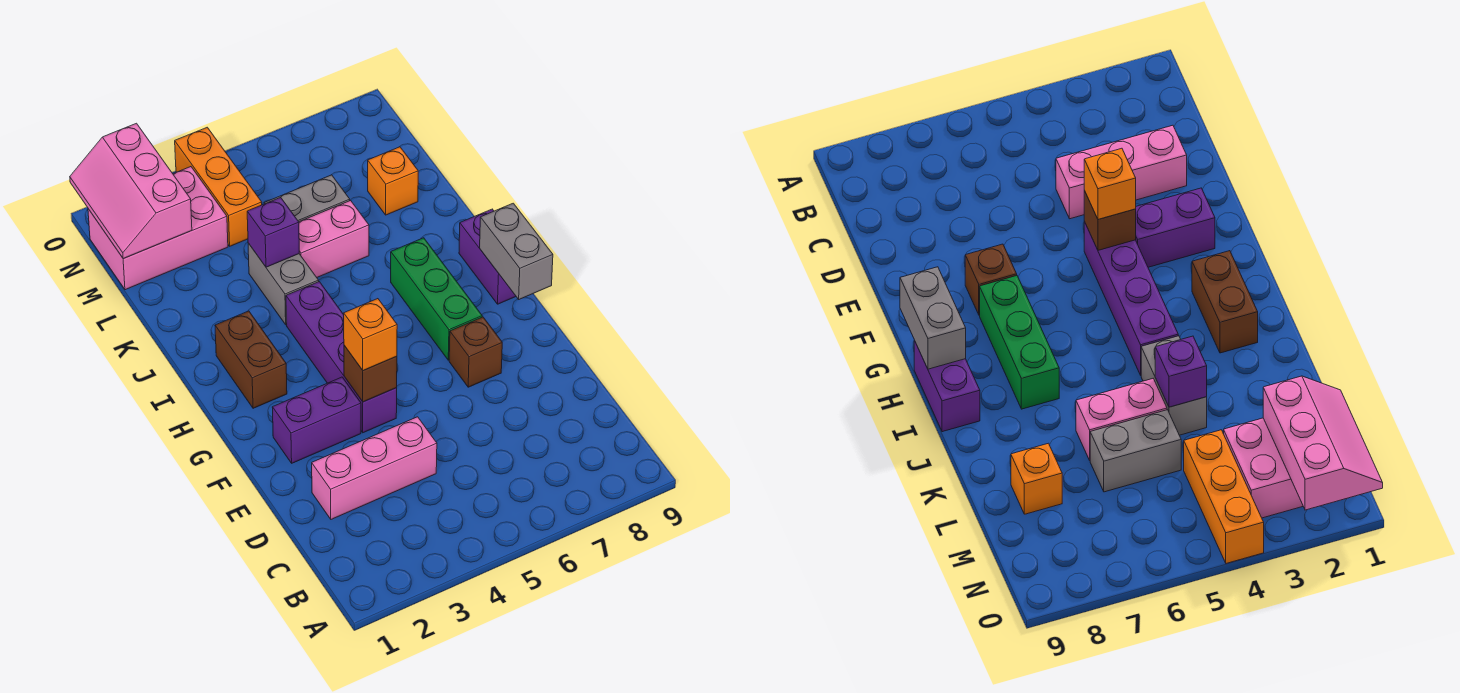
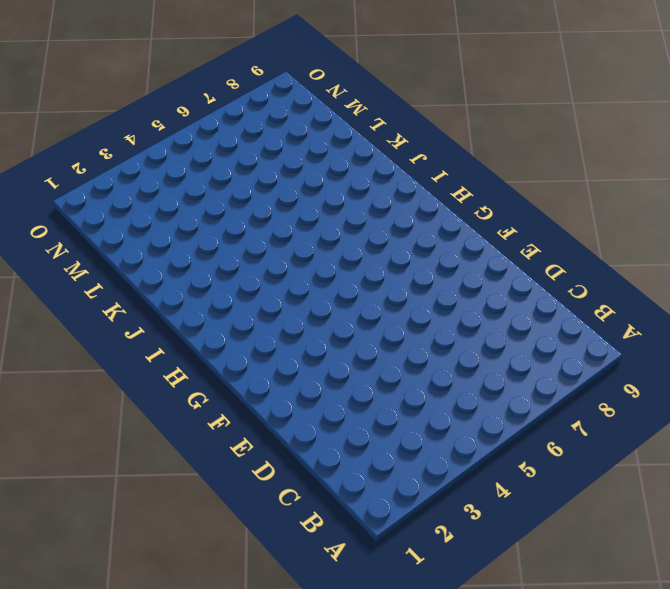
none -> pink brick D2:D4 level 1
none -> purple brick F2:F3 level 1
none -> purple brick F4:I4 level 1

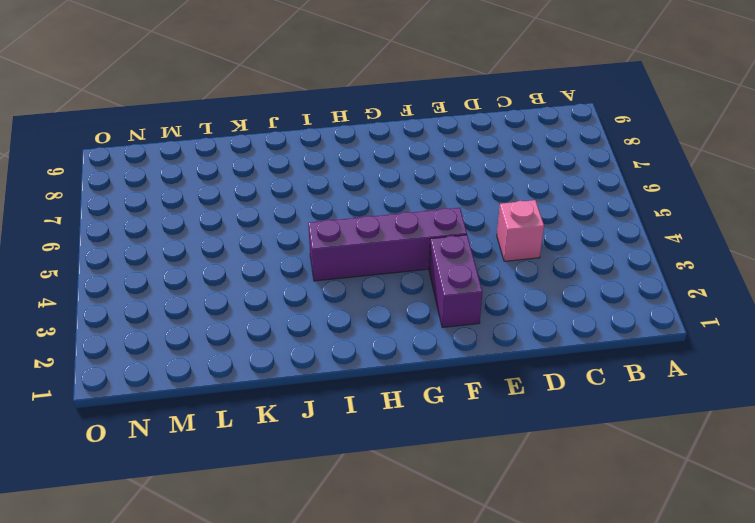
pink brick D4 level 1 -> pink brick D2:D4 level 1
none -> brown brick F7 level 1
none -> green brick G7:I7 level 1
none -> brown brick H2:I2 level 1

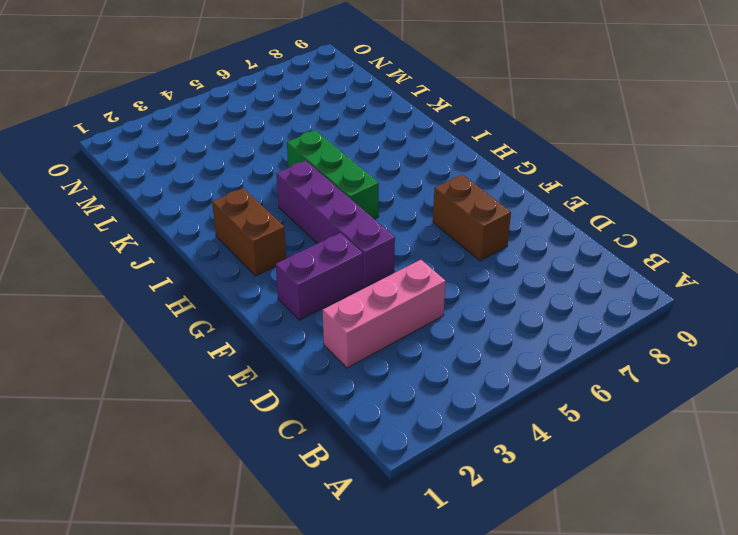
brown brick E7:F7 level 1 -> brown brick F7 level 1
green brick H5:J5 level 1 -> green brick G7:I7 level 1
none -> purple brick H9:I9 level 1
none -> grey brick J4:K4 level 1
none -> pink brick K5:K6 level 1

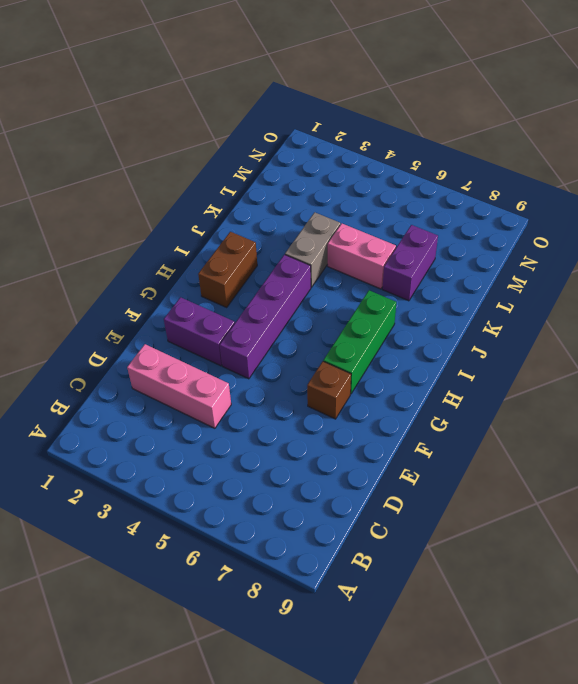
purple brick K7:L7 level 1 -> purple brick H9:I9 level 1
none -> grey brick L5:L6 level 1
none -> orange brick L8 level 1
none -> pink brick M1:N3 level 1

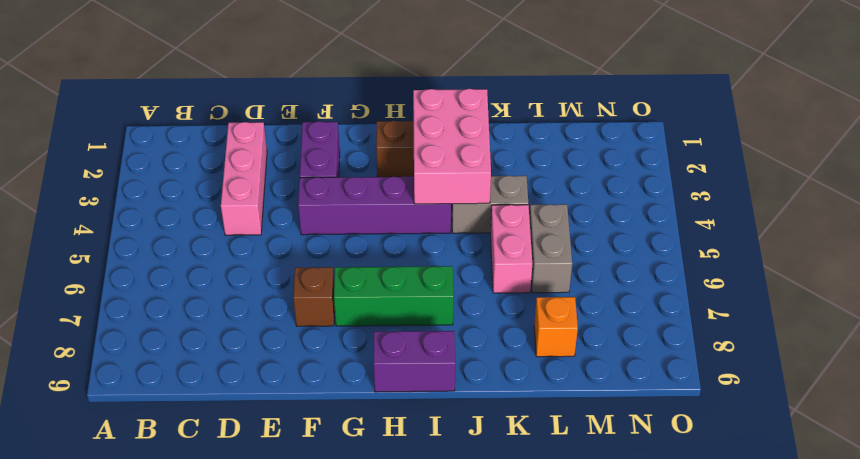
pink brick I2:J4 level 2 -> pink brick M1:N3 level 1
none -> orange brick M4:O4 level 1
none -> brown brick F4 level 2
none -> grey brick G9:H9 level 2

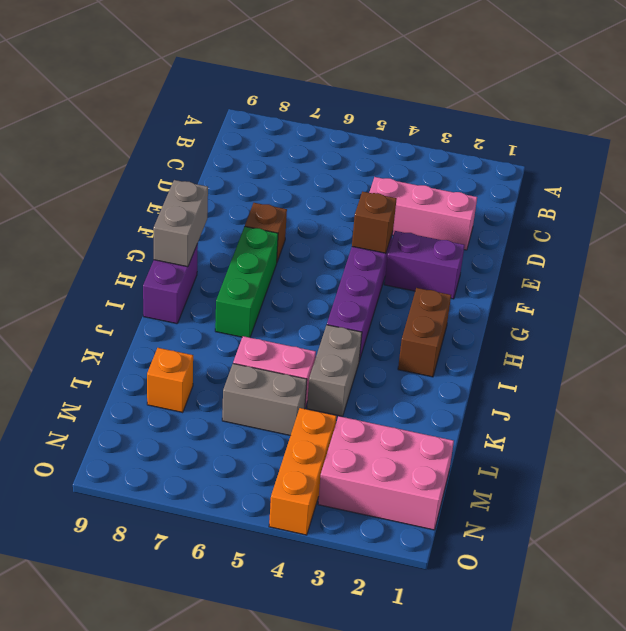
none -> purple brick K4 level 2
none -> pink slope M1:O2 level 2 top 2
none -> orange brick F4 level 3

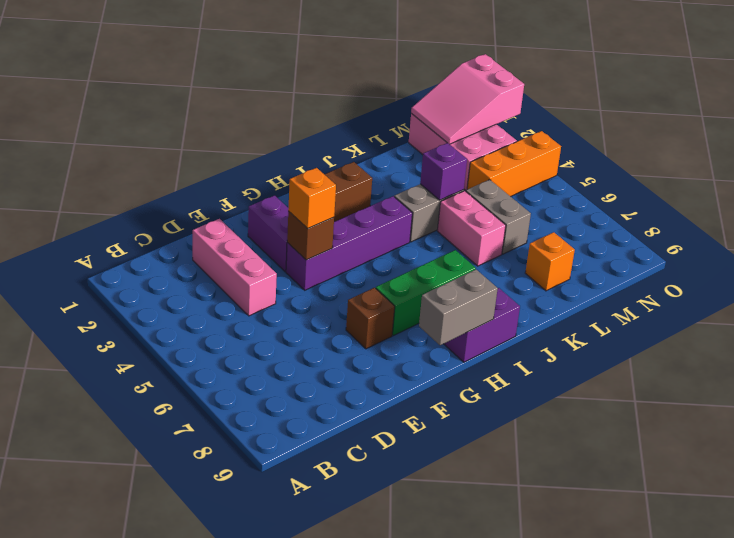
pink slope M1:O2 level 2 top O -> pink slope M1:O2 level 2 top 2

